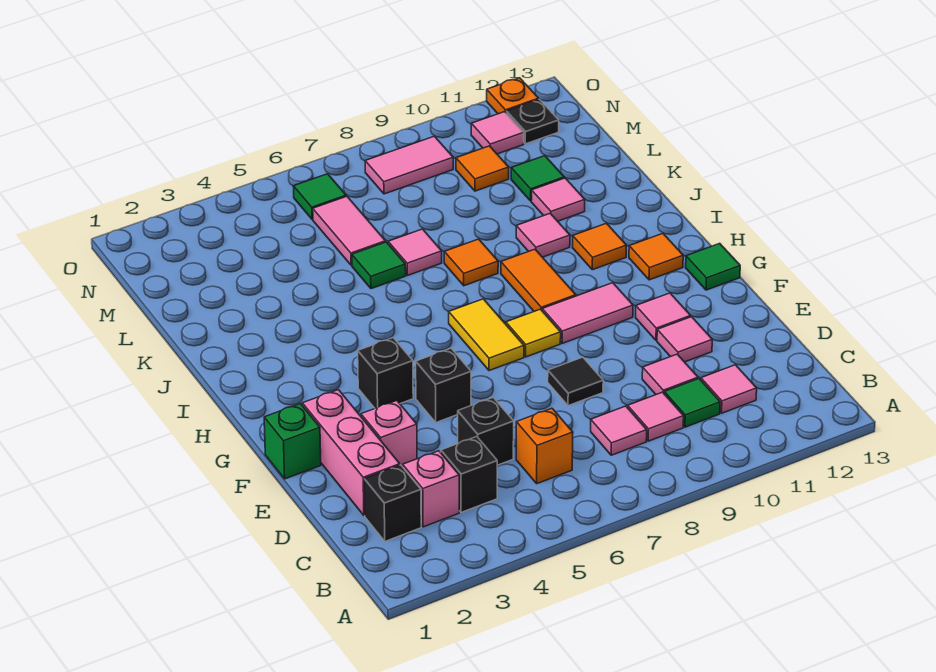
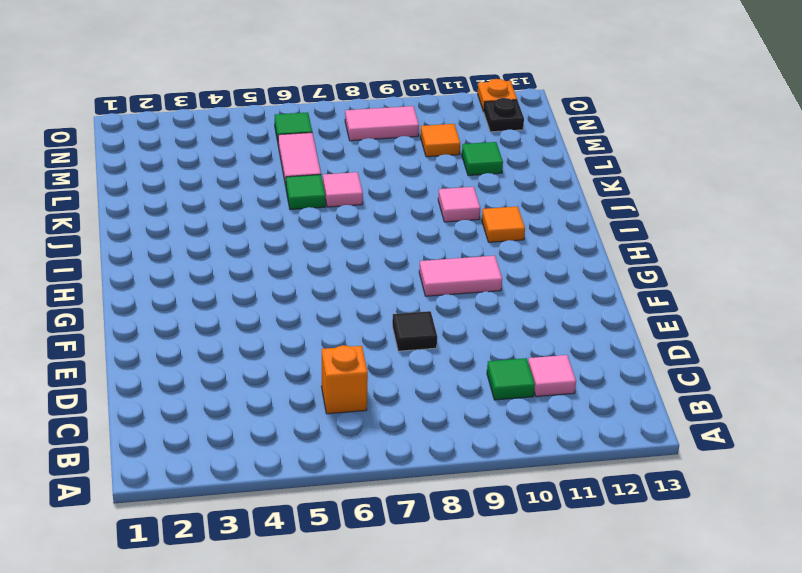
none -> black brick C2 level 1
none -> pink brick C3 level 1
none -> black brick C4 level 1
none -> pink tile C8 level 1

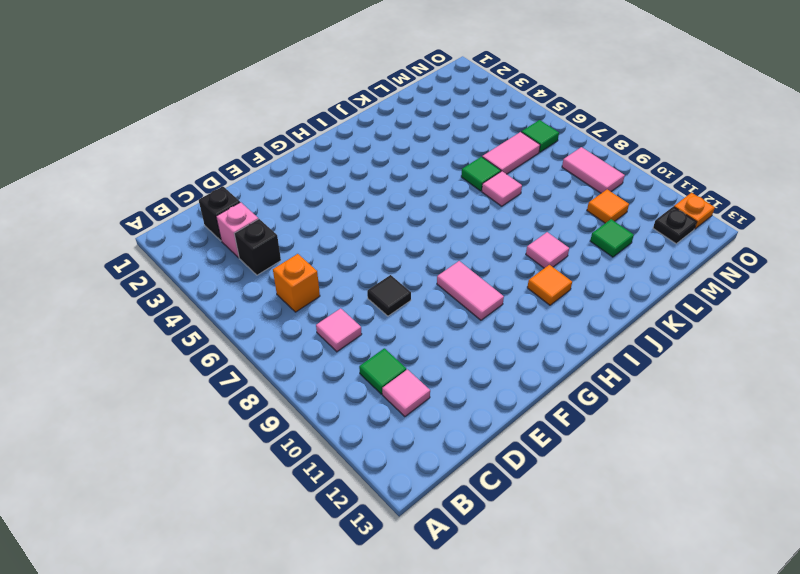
none -> pink tile C9 level 1
none -> pink brick D2:F2 level 1
none -> black brick D5 level 1
none -> pink tile D10 level 1

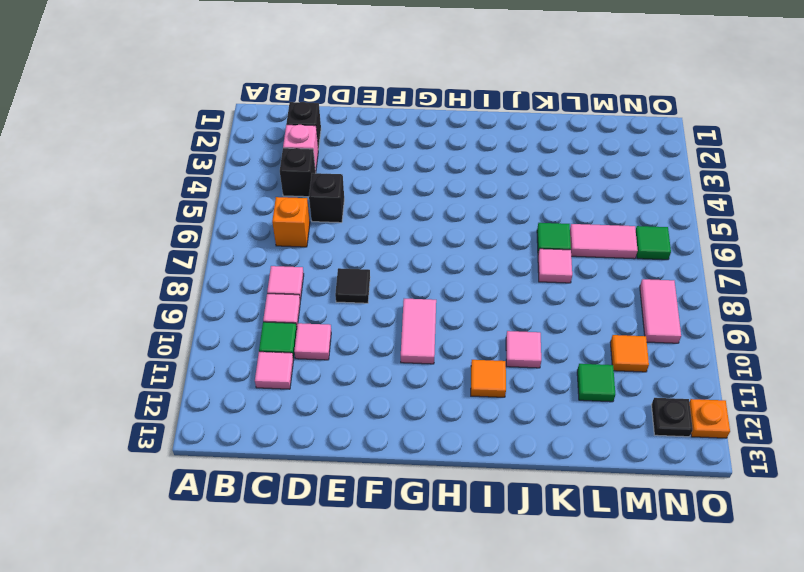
none -> pink brick D2:F2 level 1
none -> pink brick E3 level 1
none -> pink tile E11 level 1
none -> green brick F1 level 1

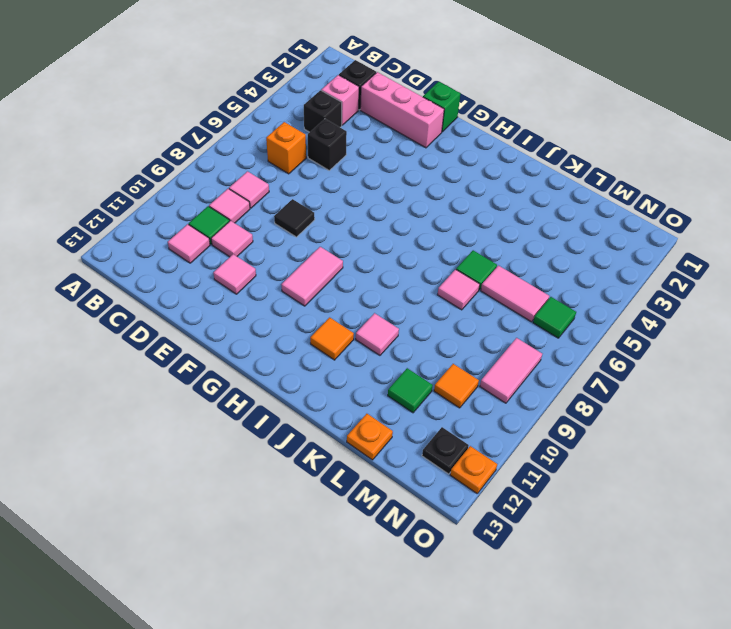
orange plate L13 level 1 -> none
none -> pink brick E3 level 1
none -> black brick F5 level 1
none -> pink tile F11 level 1
none -> black brick G4 level 1

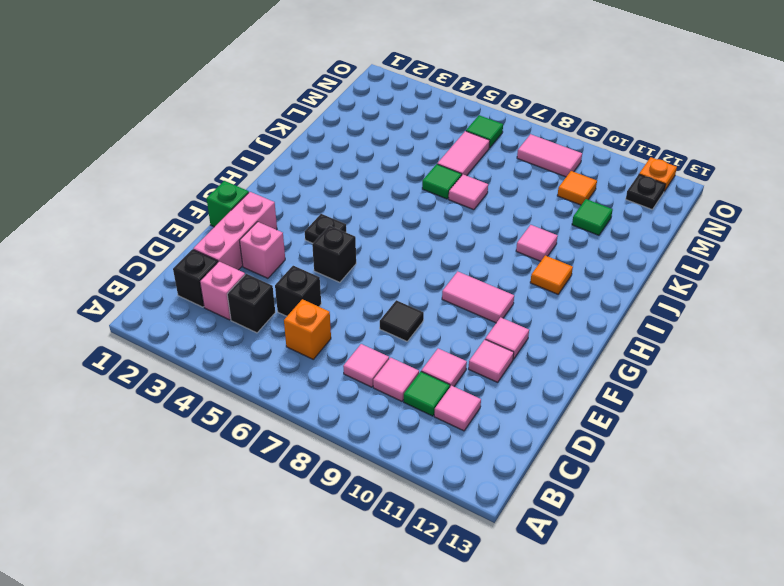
black plate G4 level 1 -> black brick G4 level 1
none -> yellow tile G7:H7 level 1
none -> yellow tile G8 level 1
none -> green tile G13 level 1
none -> orange tile H9:I9 level 1

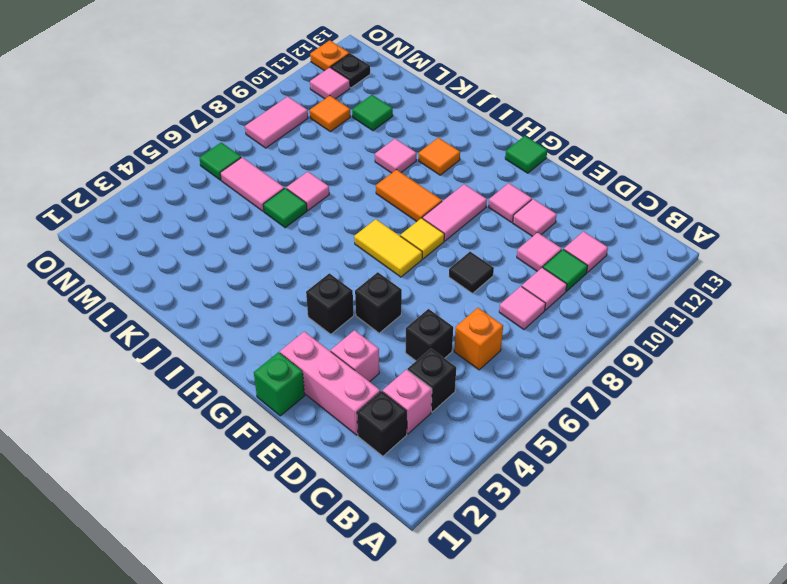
none -> orange tile H12 level 1
none -> orange tile J8 level 1
none -> pink tile K11 level 1

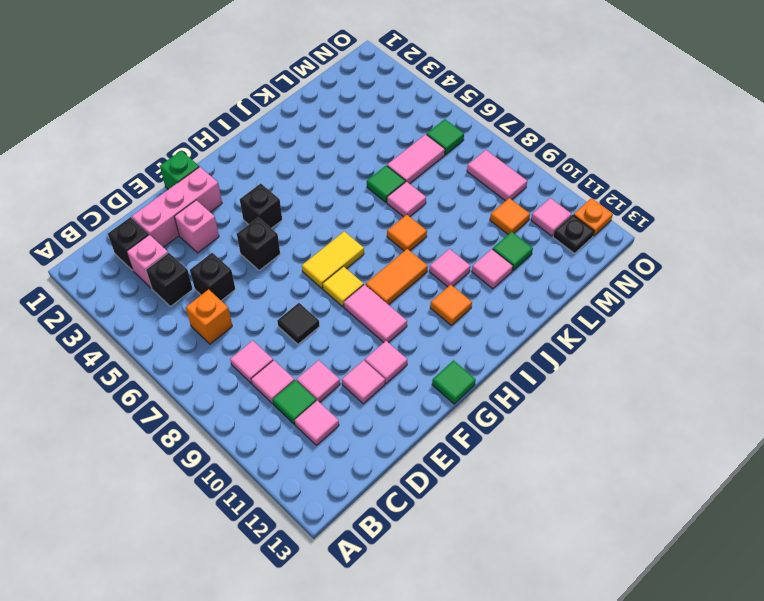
none -> orange tile H12 level 1

